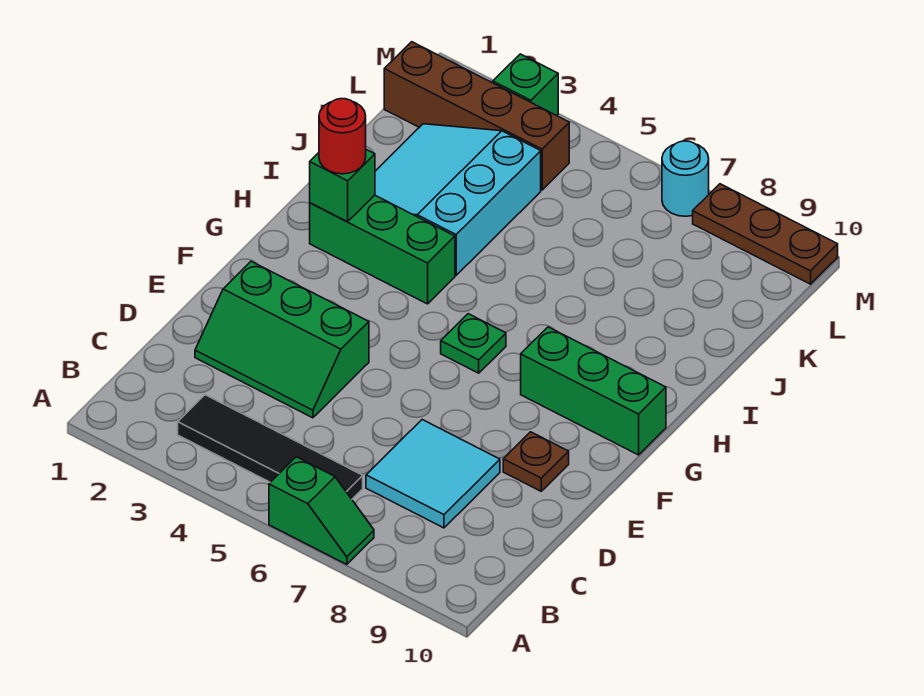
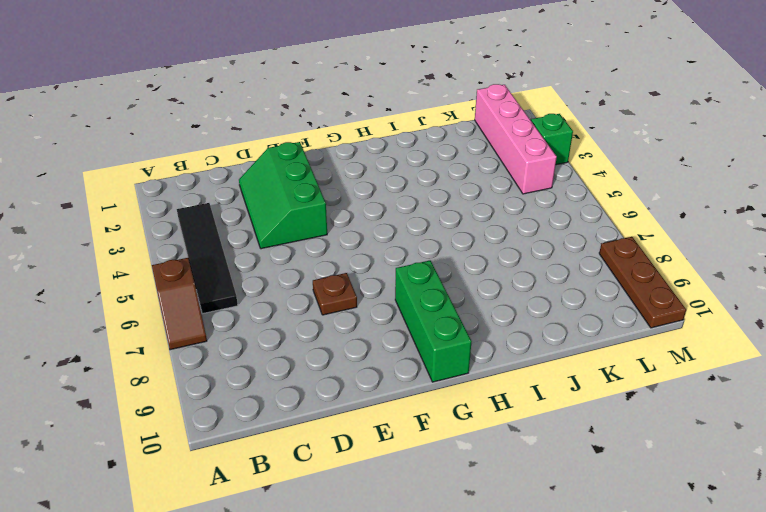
brown slope A6:A7 level 1 top 6 -> green slope A6:A7 level 1 top 6
brown plate E7 level 1 -> brown plate E9 level 1
pink brick L1:L4 level 1 -> brown brick L1:L4 level 1
none -> cyan tile C7:D8 level 1
none -> green plate G6 level 1
none -> green brick H2:H4 level 1

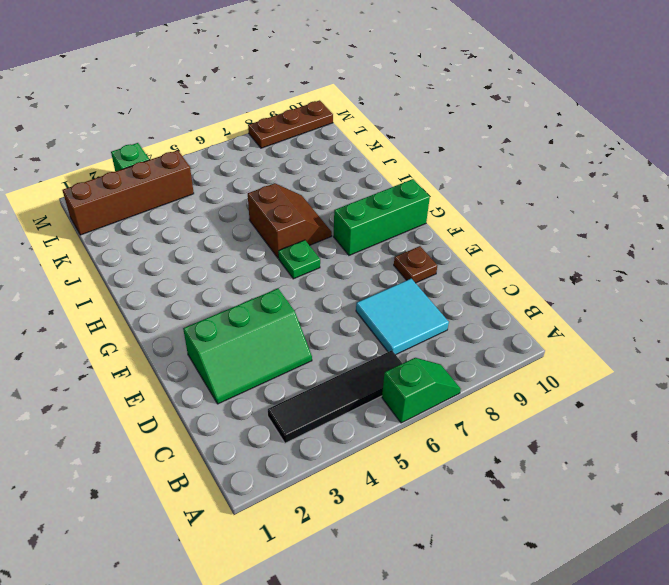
brown slope H6:I7 level 1 top 6 -> none
none -> green brick H2:H4 level 1
none -> cyan slope I2:K4 level 1 top 4
none -> cyan round brick M7 level 1

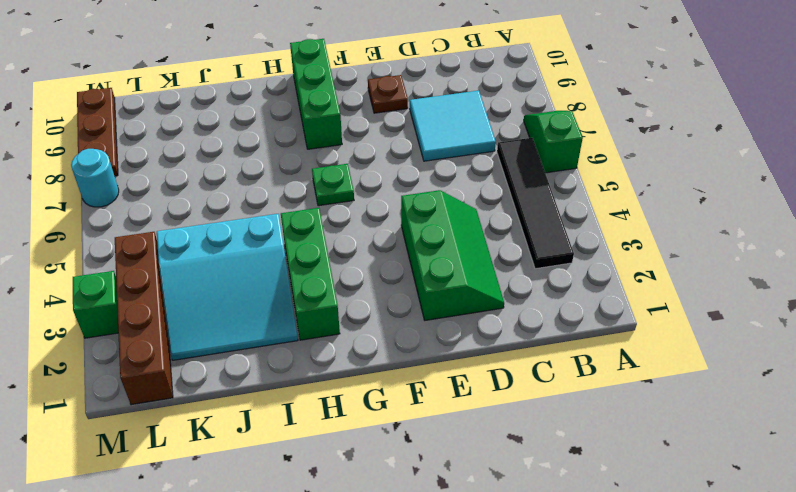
none -> green brick H2 level 2
none -> red round brick H2 level 3

